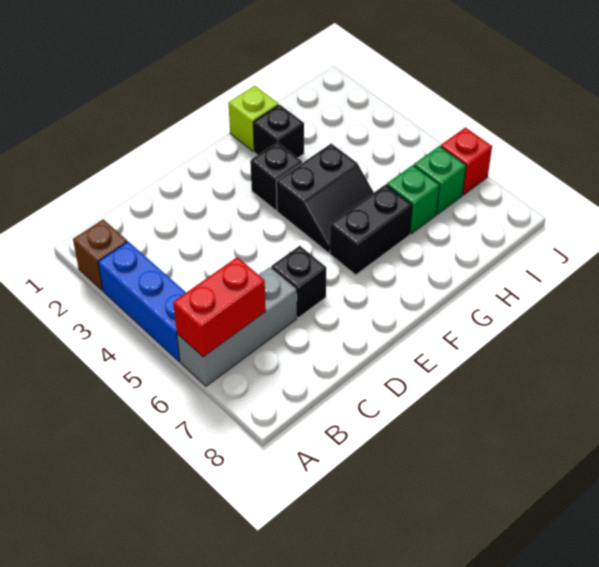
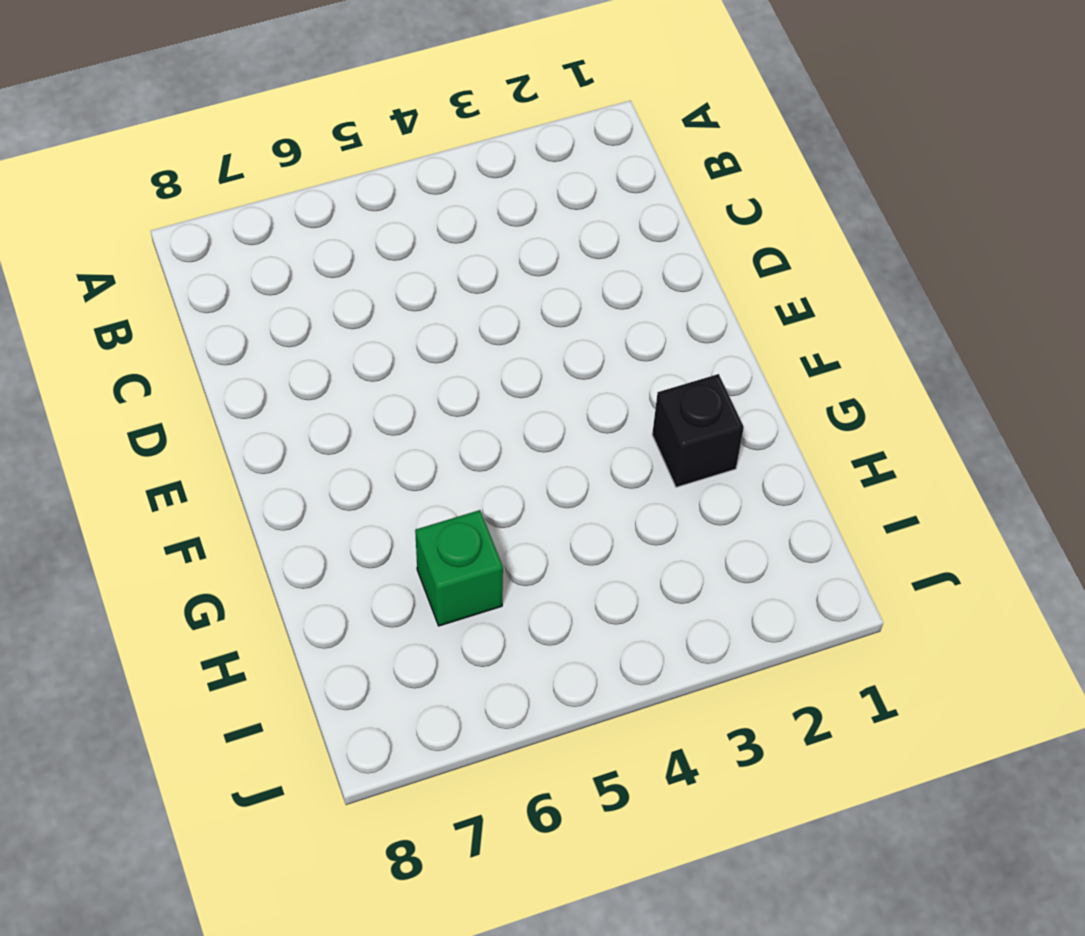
none -> brown brick A2 level 1
none -> blue brick A3:A5 level 1
none -> grey brick A6:C6 level 1

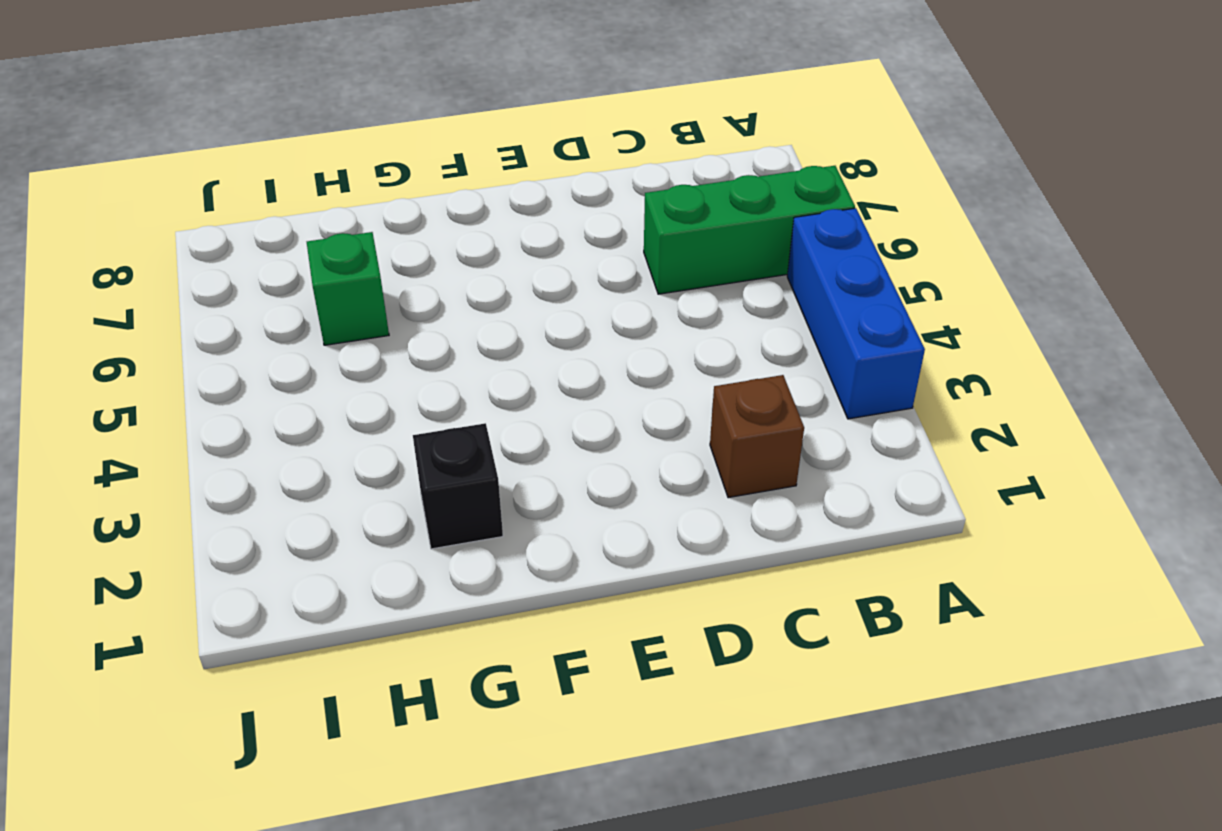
green brick A6:C6 level 1 -> grey brick A6:C6 level 1
brown brick C2 level 1 -> brown brick A2 level 1
none -> black brick D6 level 1
none -> black brick F3 level 1
none -> black slope F4:G5 level 1 top 4

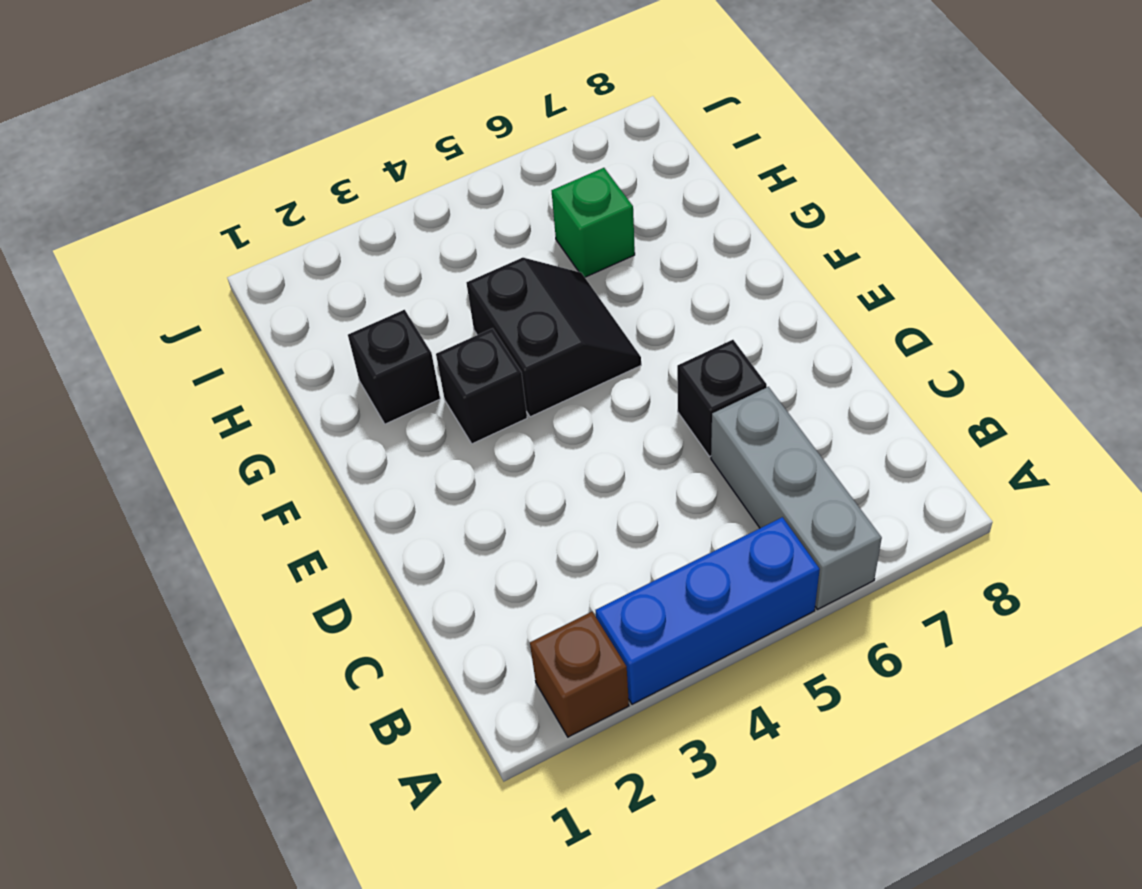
none -> black brick F6:G6 level 1
none -> lime brick G1 level 1
none -> green brick I6 level 1

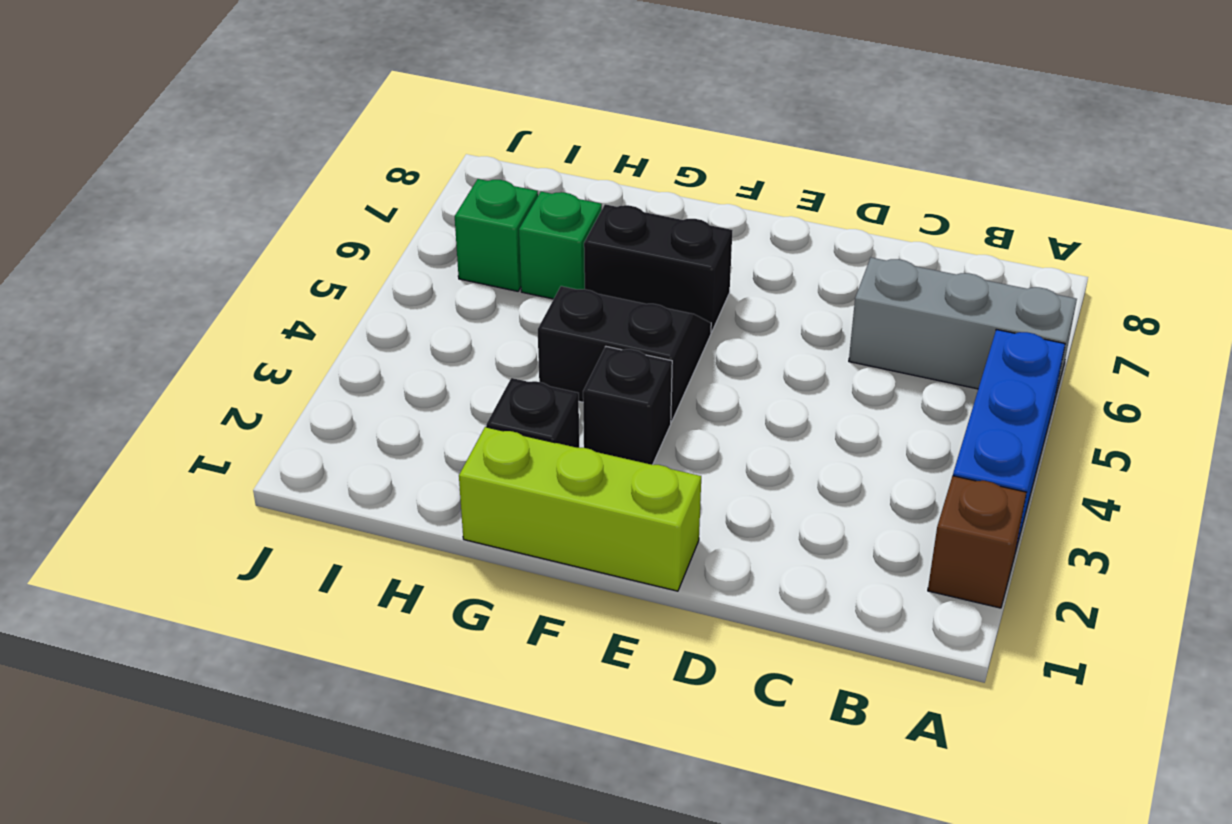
lime brick E1:G1 level 1 -> lime brick G1 level 1
none -> black brick D6 level 1
none -> red brick J6 level 1
none -> red brick A6:B6 level 2

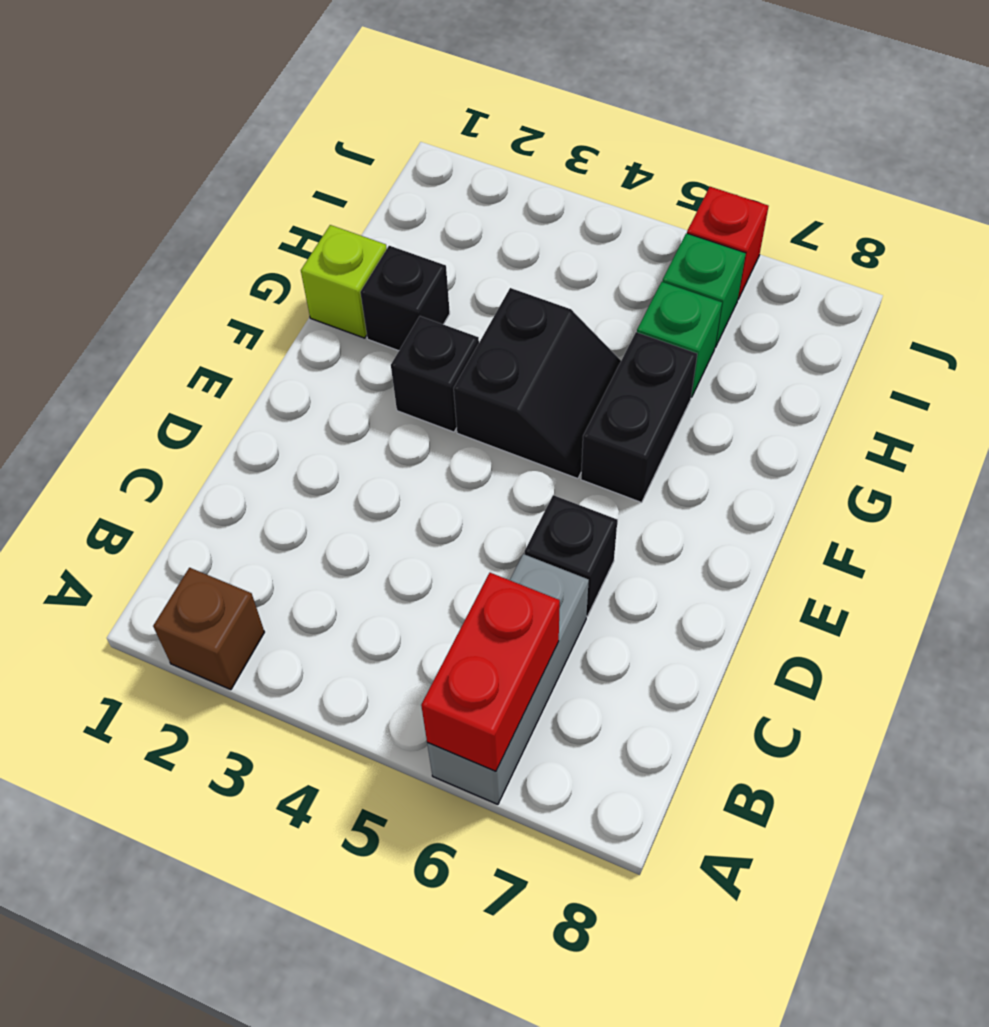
none -> blue brick A3:A5 level 1

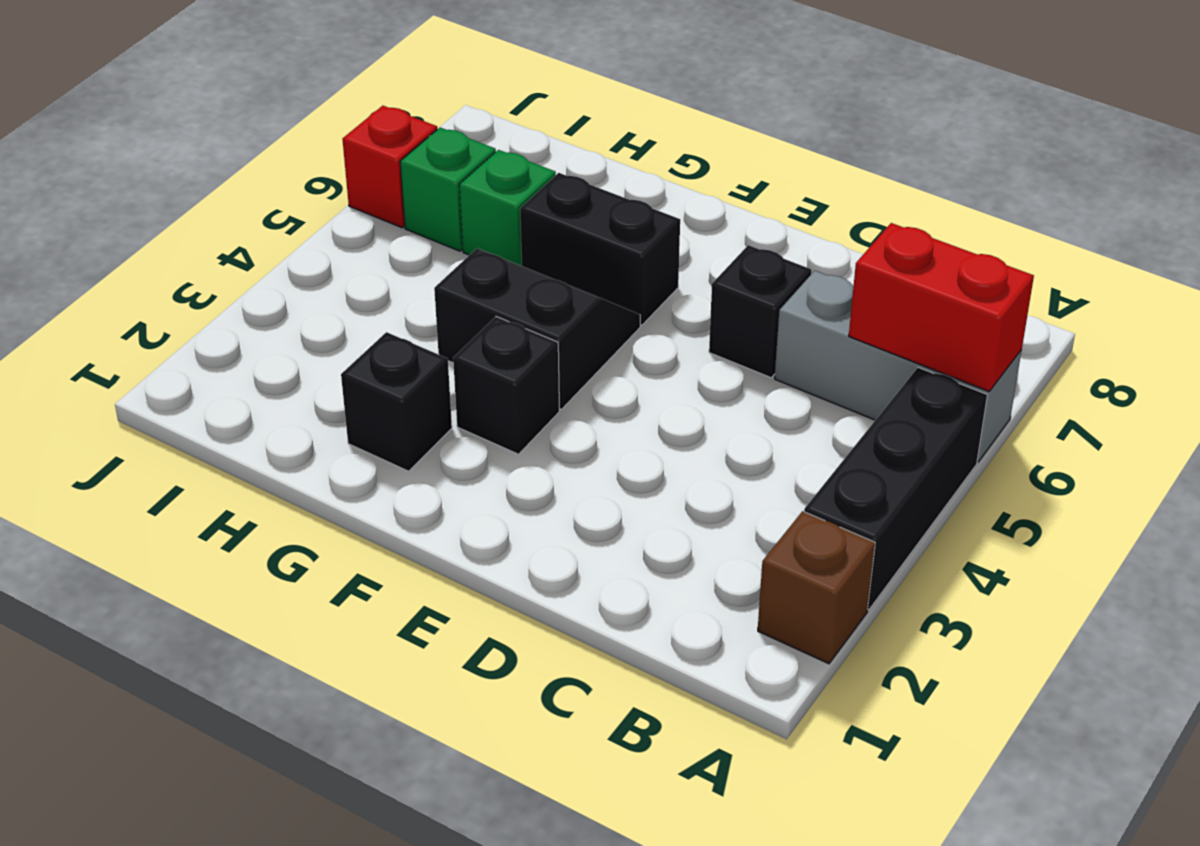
black brick A3:A5 level 1 -> blue brick A3:A5 level 1
none -> lime brick G1 level 1

